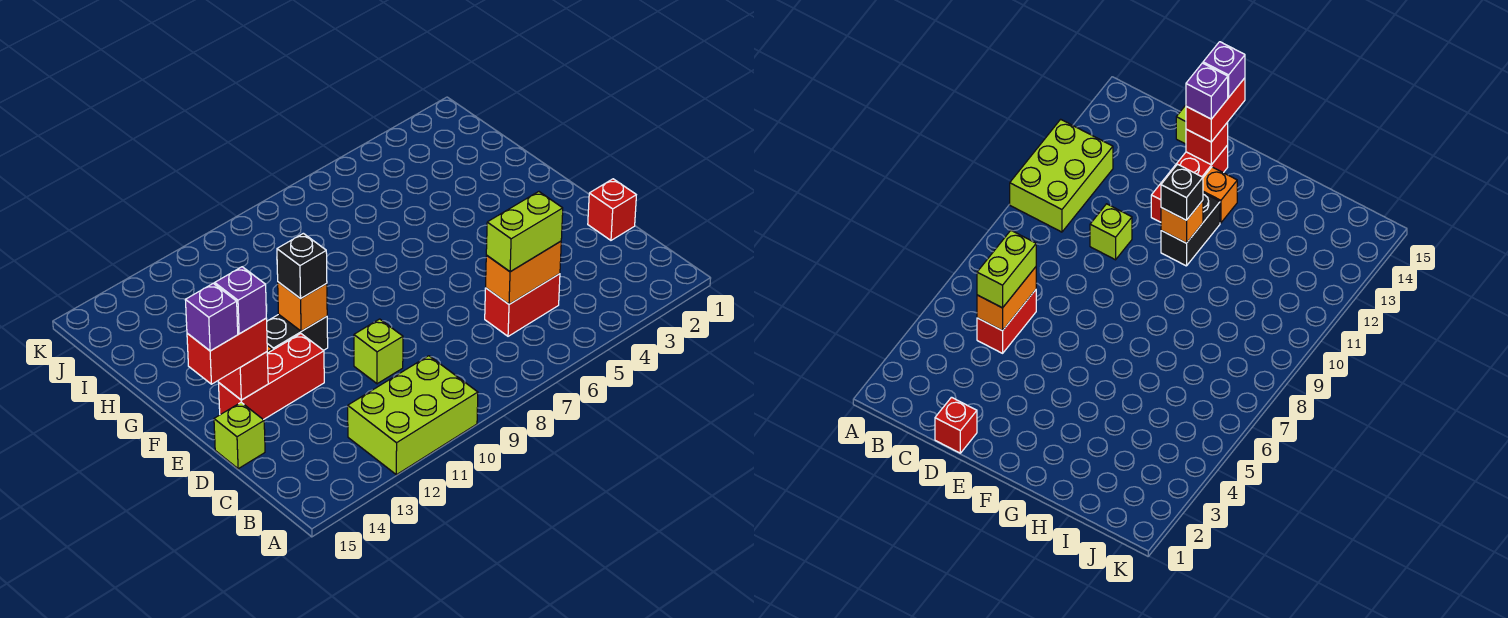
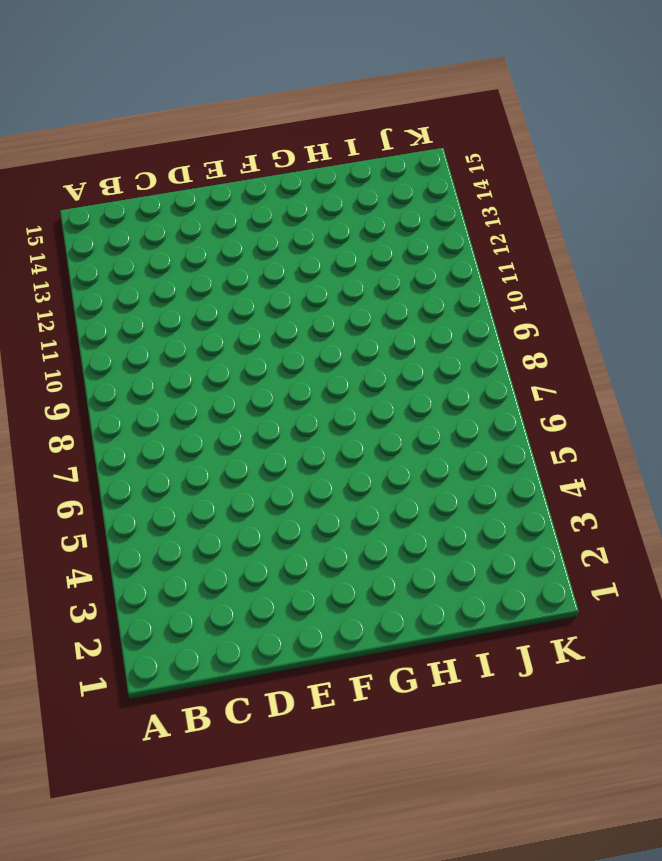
none -> lime brick A10:B12 level 1
none -> red brick C5:C6 level 1
none -> red brick D1 level 1

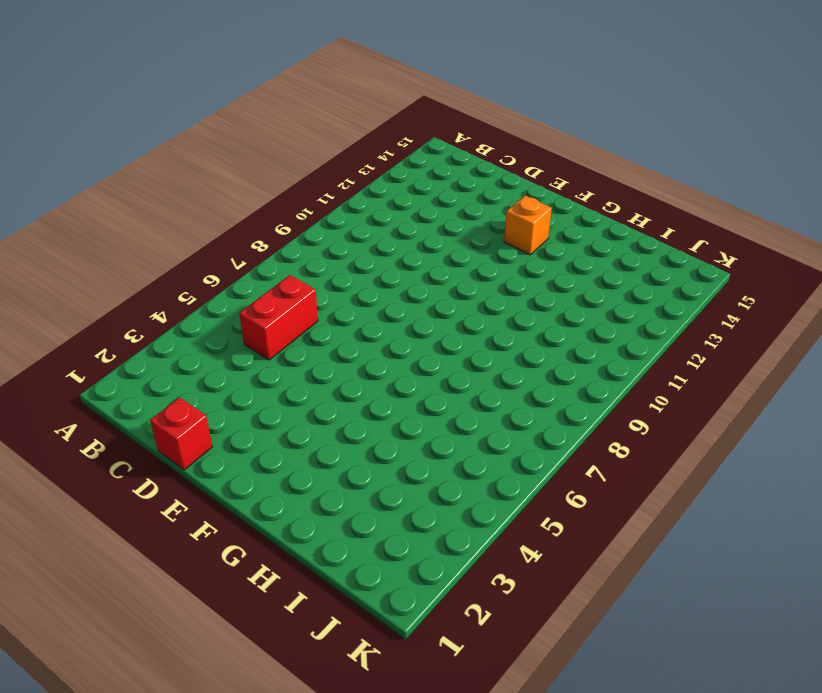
none -> lime brick A10:B12 level 1
none -> lime brick D10 level 1
none -> lime brick D15 level 1

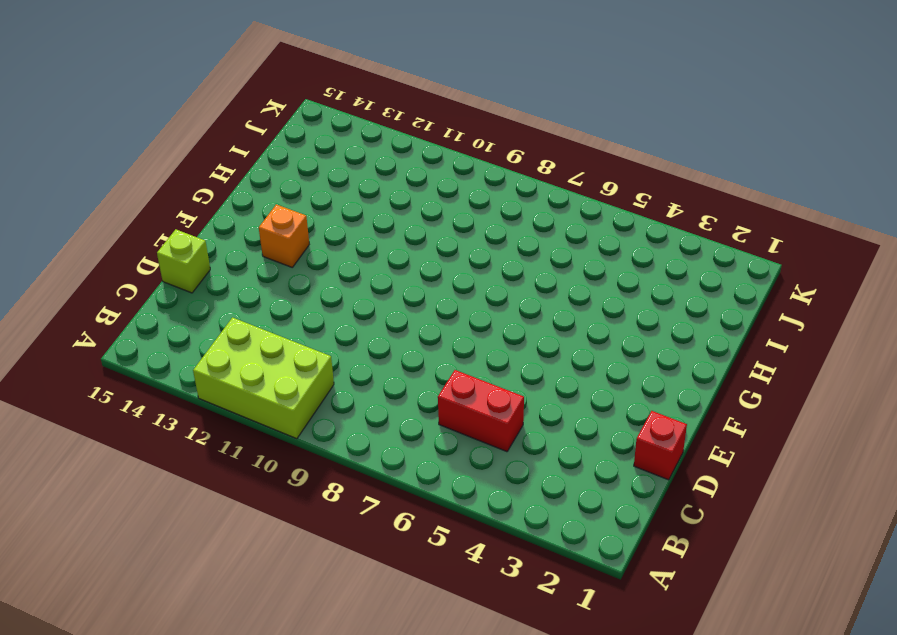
none -> lime brick D10 level 1
none -> red brick E12:E14 level 1
none -> black brick F11:F12 level 1

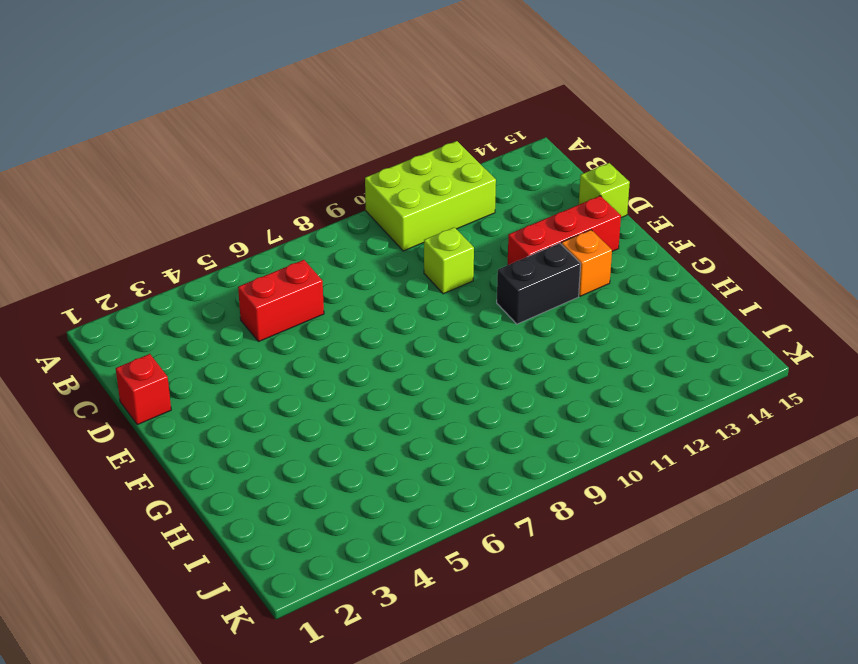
none -> orange brick C5:C6 level 2
none -> red brick E14 level 2
none -> orange brick F11 level 2

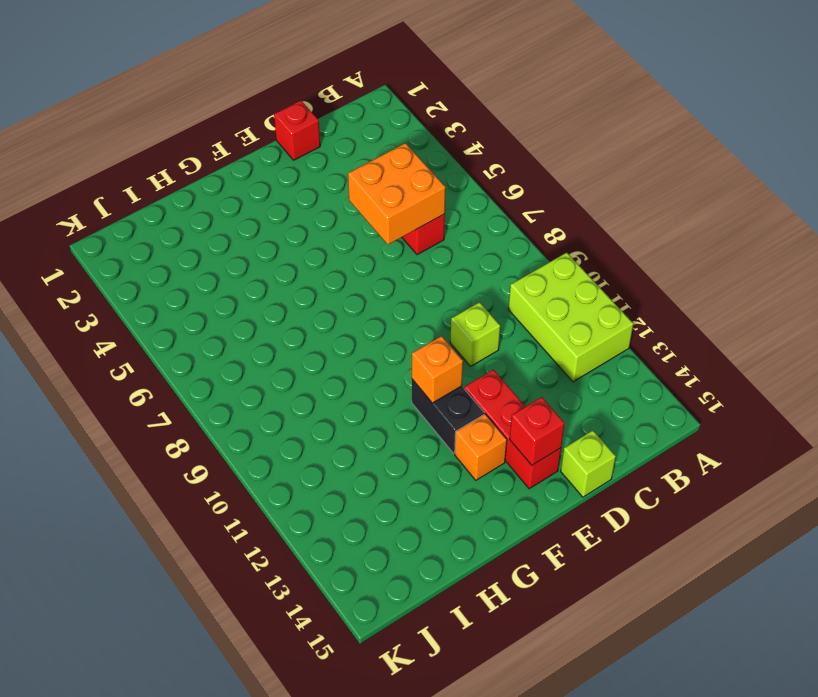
orange brick C5:D6 level 2 -> orange brick C5:C6 level 2
none -> lime brick C5:C6 level 3
none -> red brick E14:E15 level 3
none -> black brick F11 level 3

